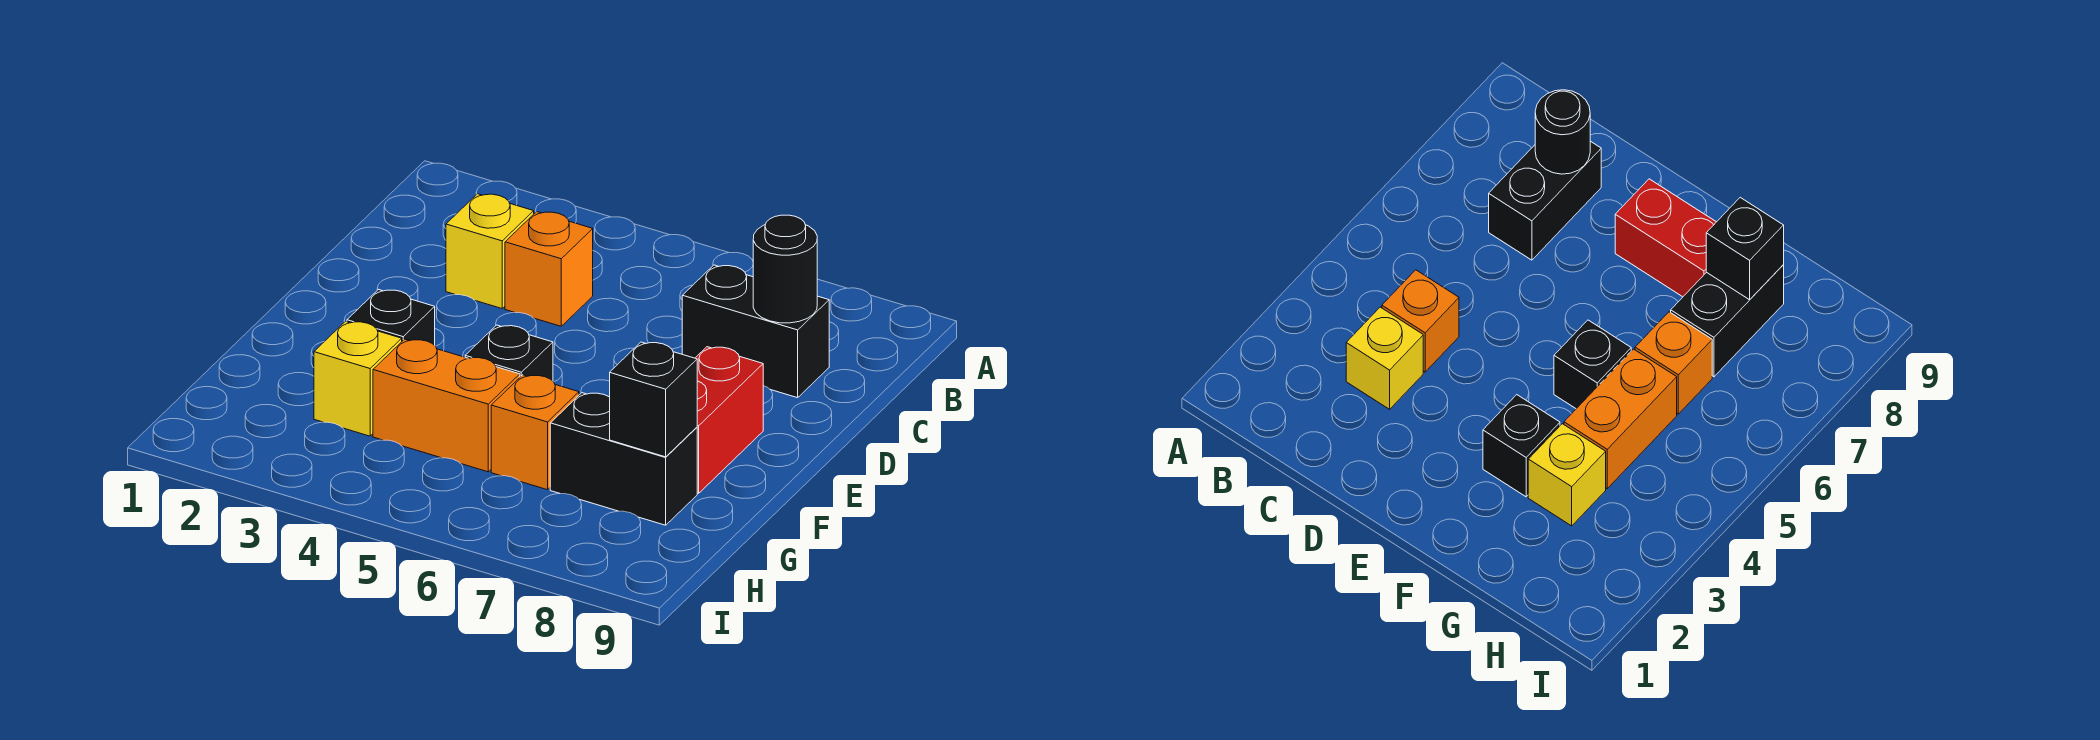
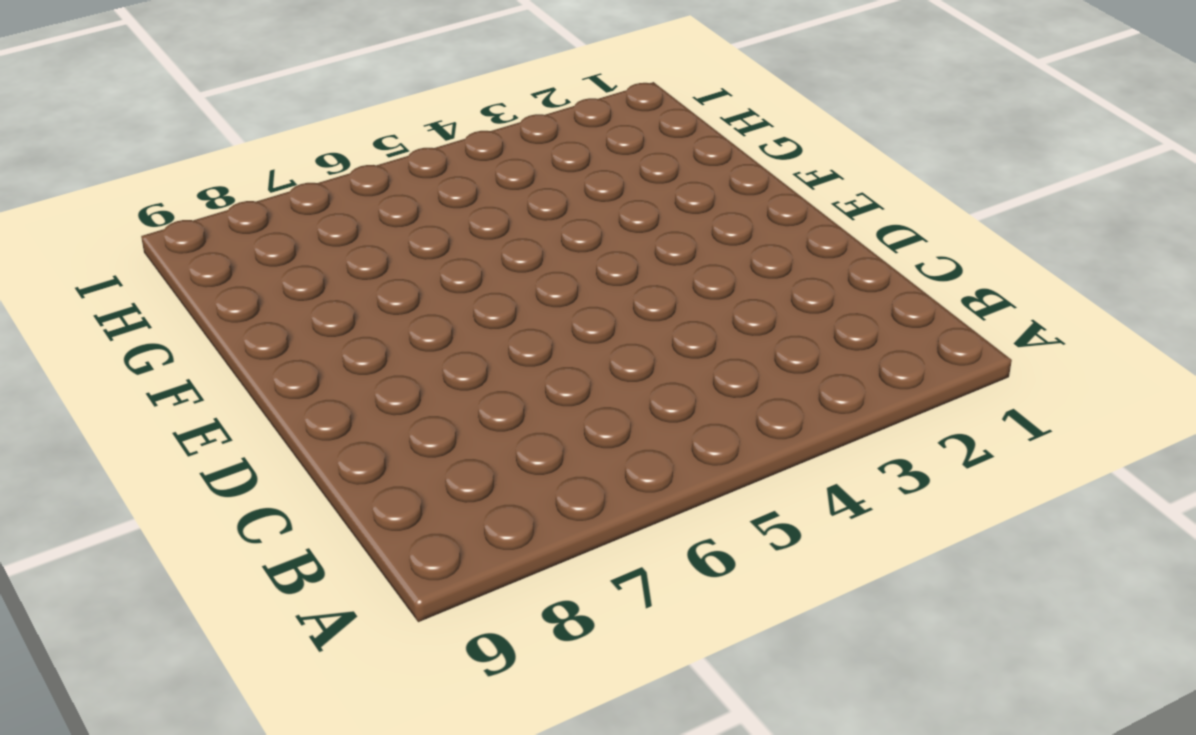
none -> yellow brick C3 level 1
none -> orange brick C4 level 1
none -> black brick C7:C8 level 1

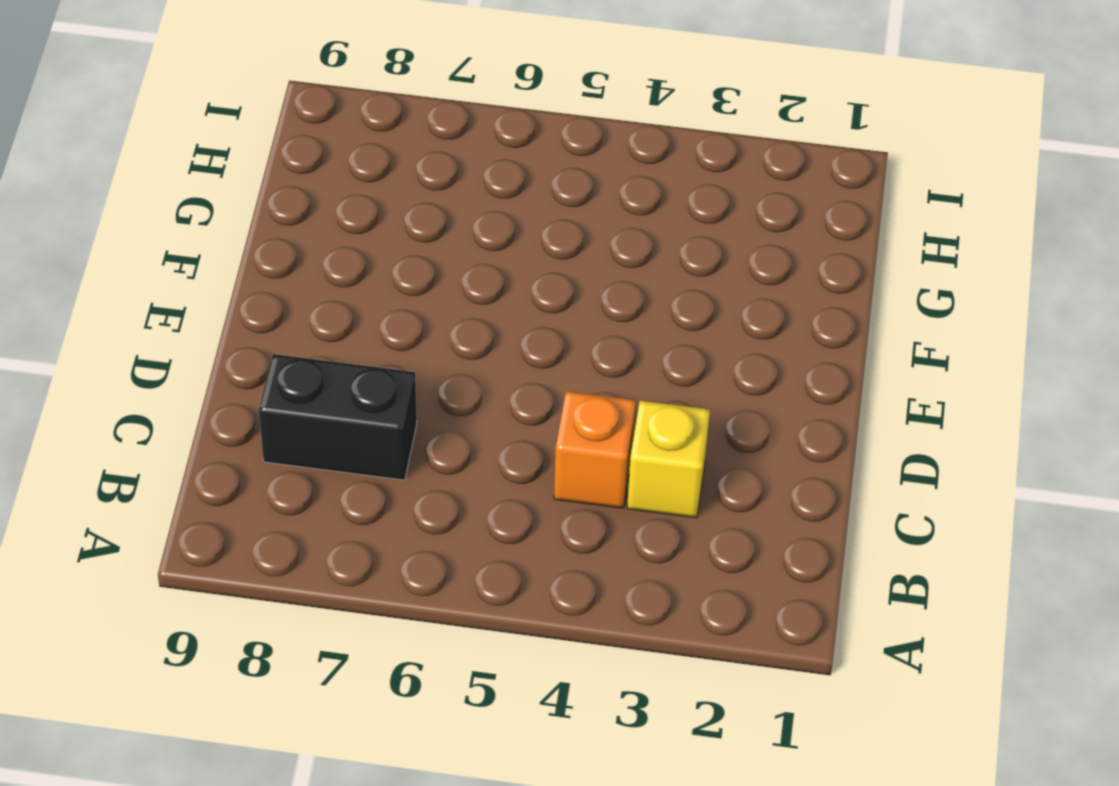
none -> red brick E8:F8 level 1
none -> black brick F3 level 1
none -> black brick F5 level 1

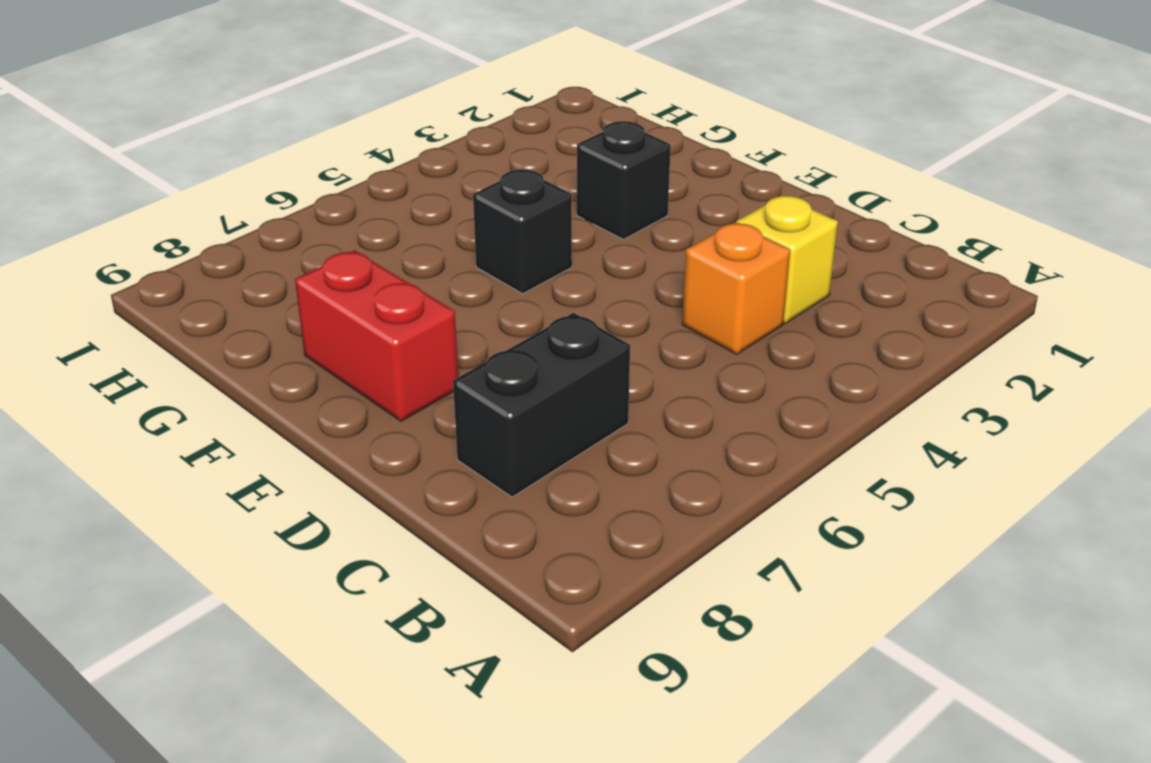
none -> yellow brick G3 level 1
none -> orange brick G4:G5 level 1
none -> orange brick G6 level 1

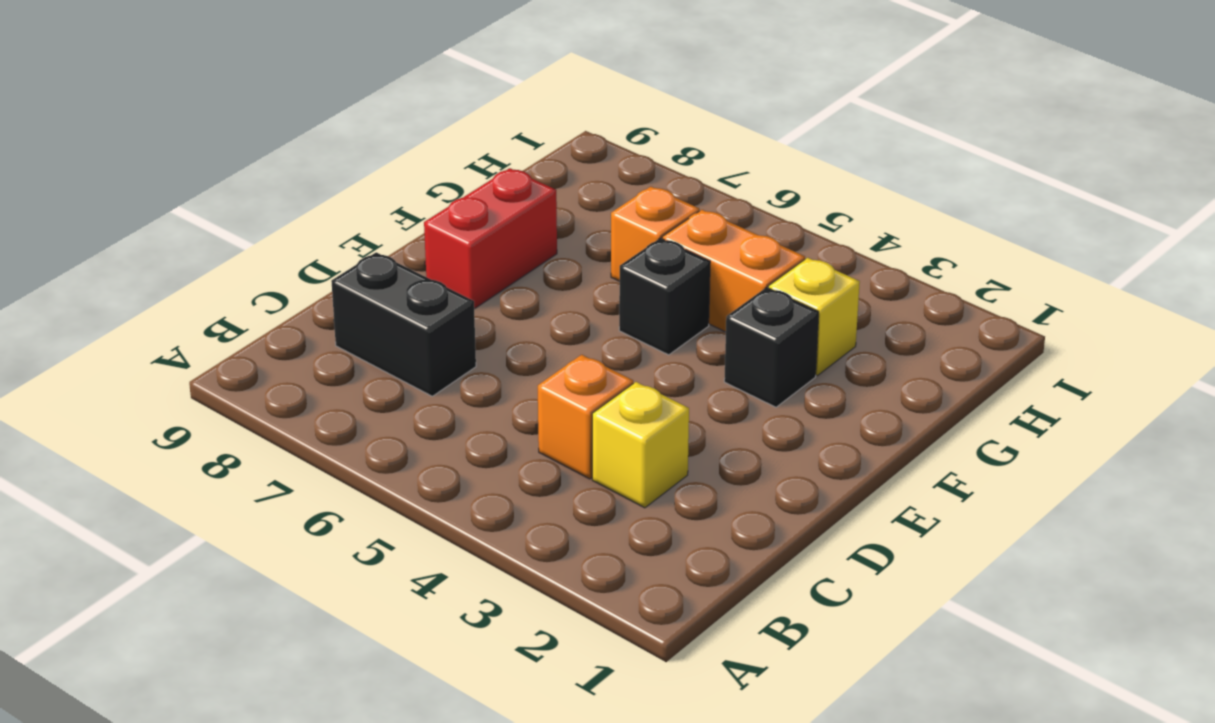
none -> black brick G7:G8 level 1
none -> black round brick C8 level 2
none -> black brick G8 level 2

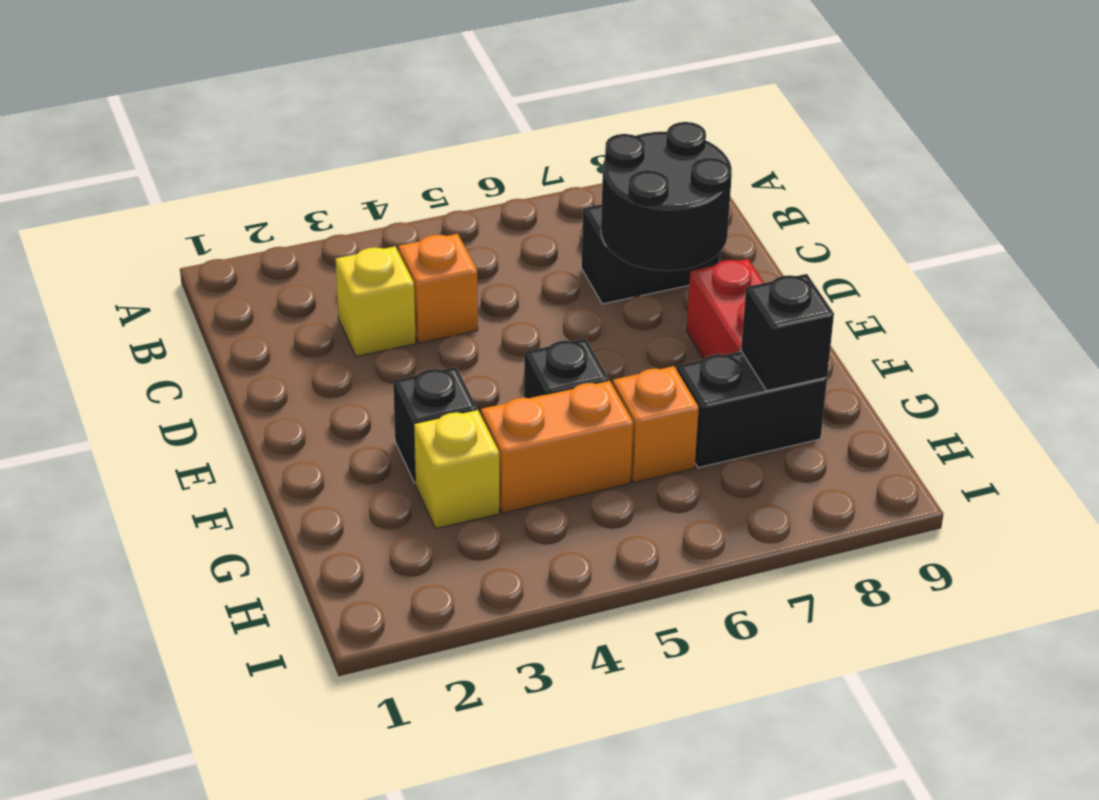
black round brick C7:D8 level 2 -> black round brick C8 level 2

